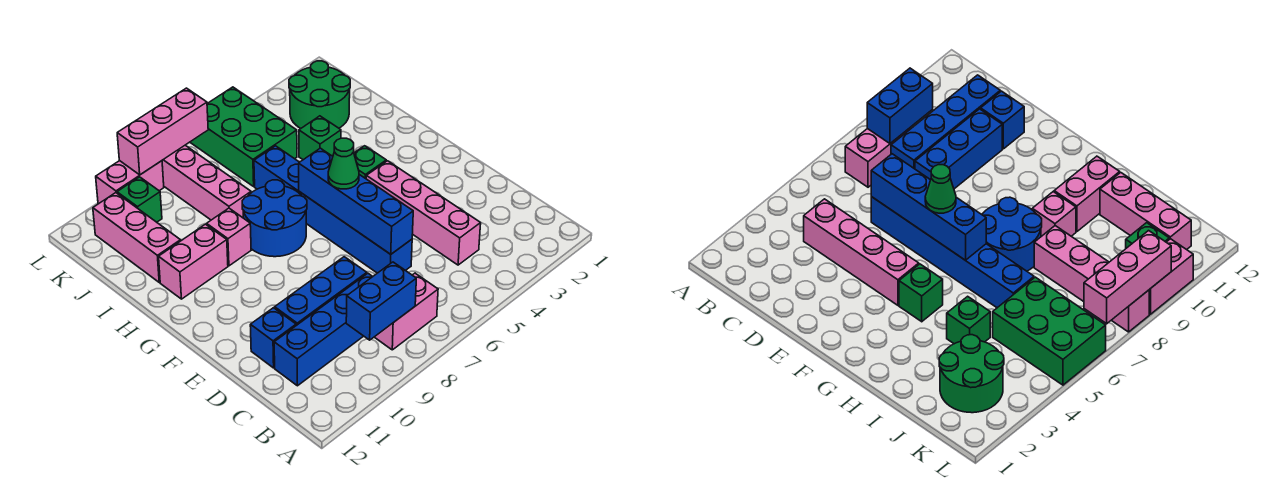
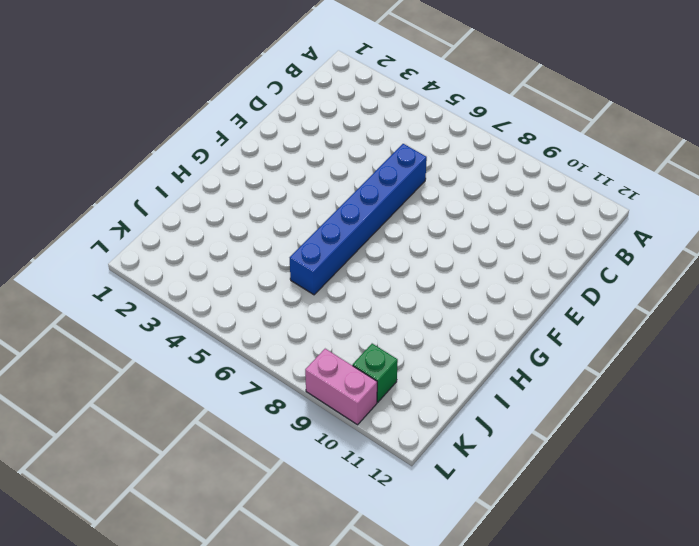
none -> pink brick B7:B8 level 1
none -> pink brick C4:F4 level 1
none -> blue brick C8:C11 level 1

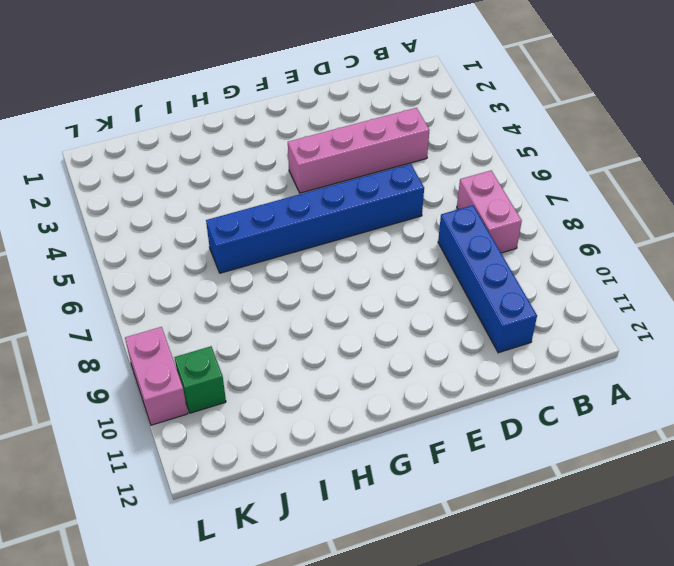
none -> blue brick D8:D10 level 1
none -> blue brick D11 level 1
none -> green brick G4 level 1

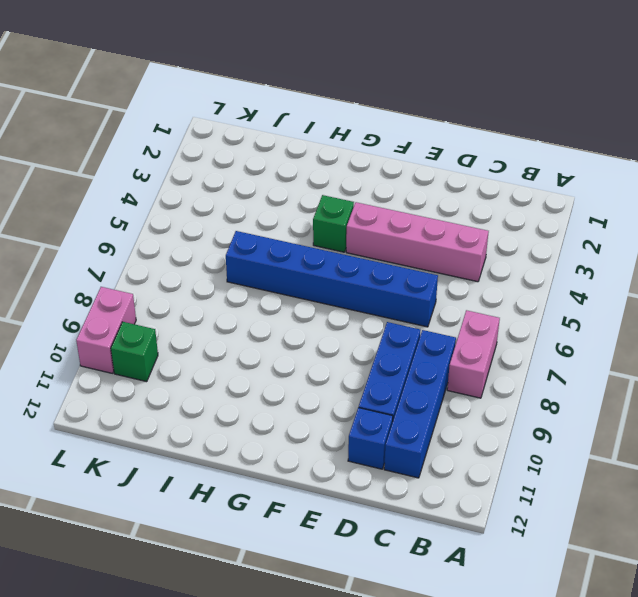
none -> blue round brick G7:H8 level 1
none -> pink brick H9 level 1
none -> pink brick H10:H11 level 1

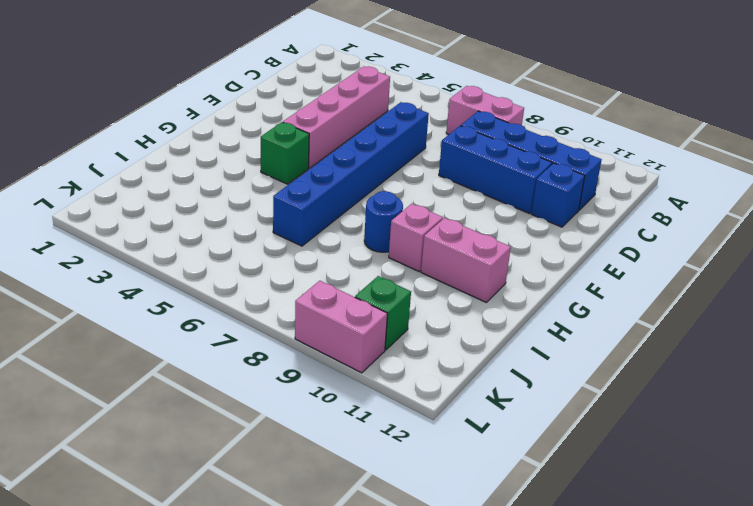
blue round brick H8 level 1 -> blue round brick G7:H8 level 1
none -> green brick I4 level 1
none -> pink brick I8:L8 level 1
none -> pink brick I11:K11 level 1

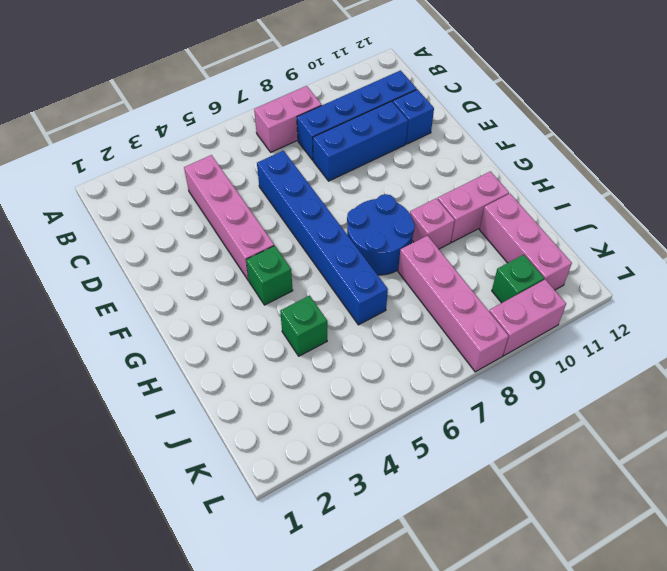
none -> green round brick J2:K3 level 1
none -> green brick J5:L6 level 1
none -> blue brick B8:B9 level 2

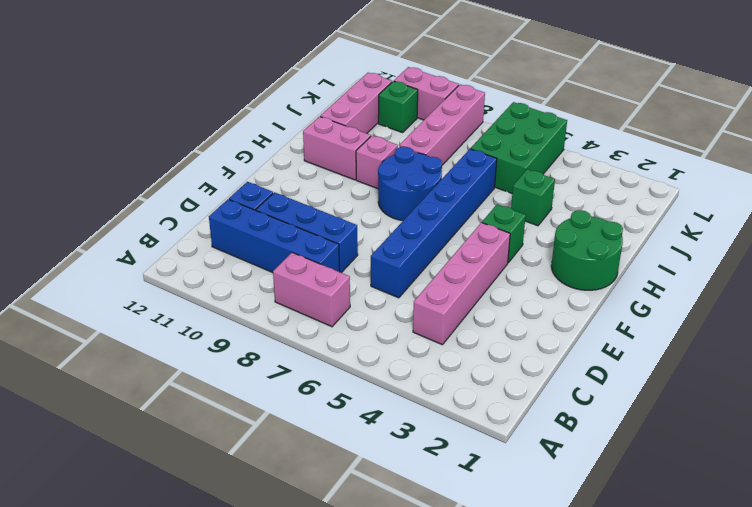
green round brick G1:H2 level 1 -> green round brick J2:K3 level 1
none -> blue brick B8:B9 level 2
none -> blue brick D6:G6 level 2
none -> pink brick L7:L9 level 2

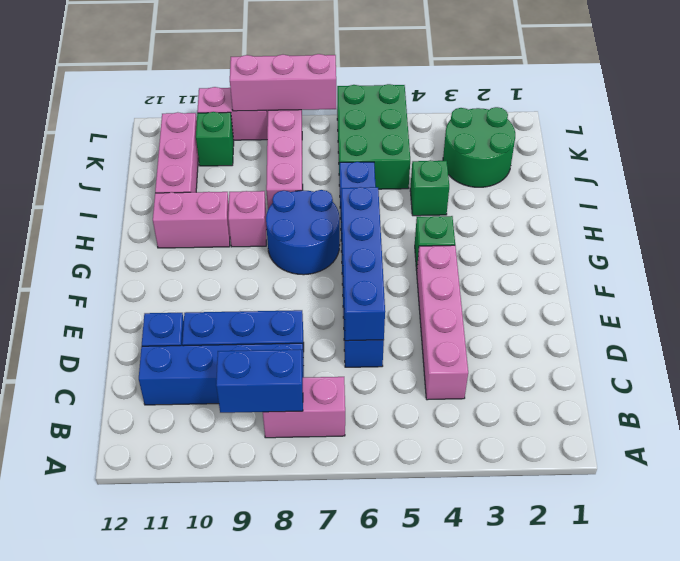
none -> green cone F6 level 3

